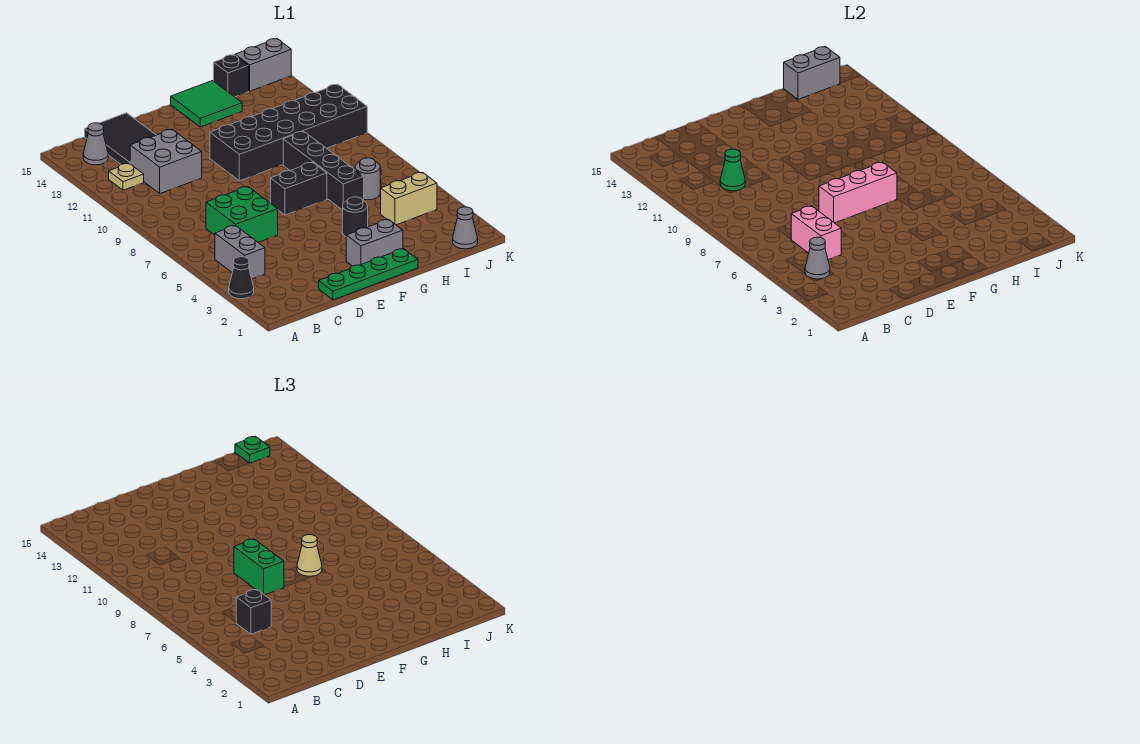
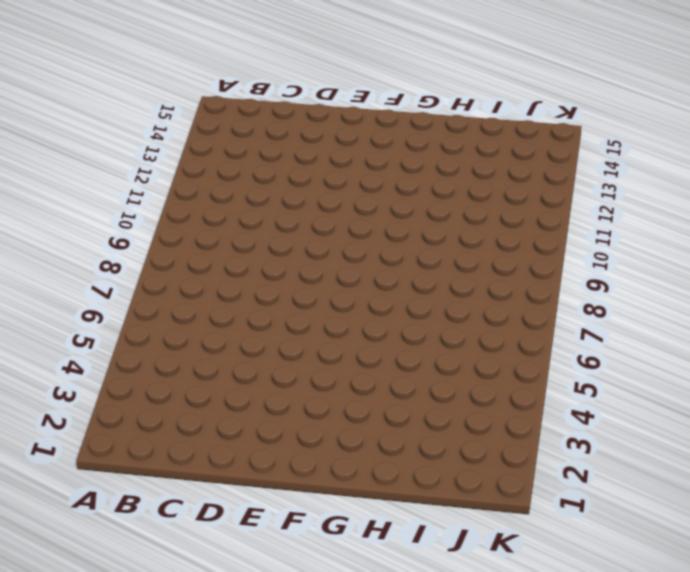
none -> black cone A3 level 1
none -> grey brick B4:B5 level 1
none -> tan plate B12 level 1

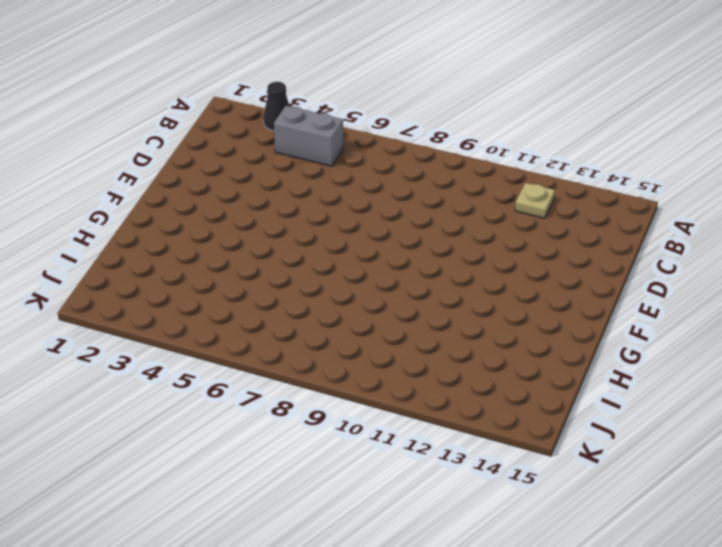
none -> grey cone B14 level 1
none -> green brick C6:D7 level 1
none -> grey brick C11:D12 level 1

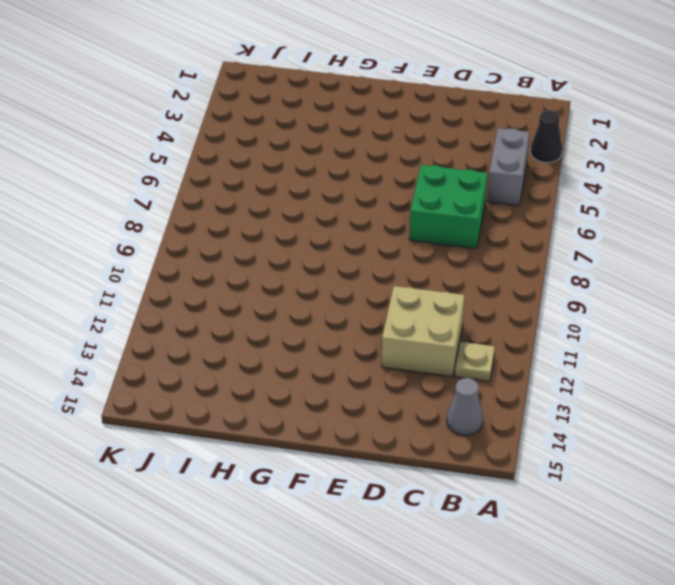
tan brick C11:D12 level 1 -> grey brick C11:D12 level 1
none -> black tile C13:D15 level 1
none -> green plate D1:G1 level 1
none -> grey brick F2:G2 level 1

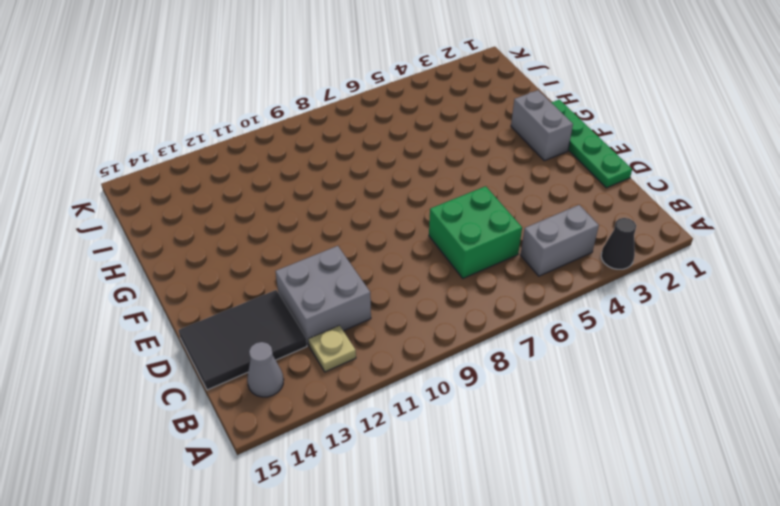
none -> black brick F7:G7 level 1
none -> black brick F10:K11 level 1
none -> black round brick G4 level 1

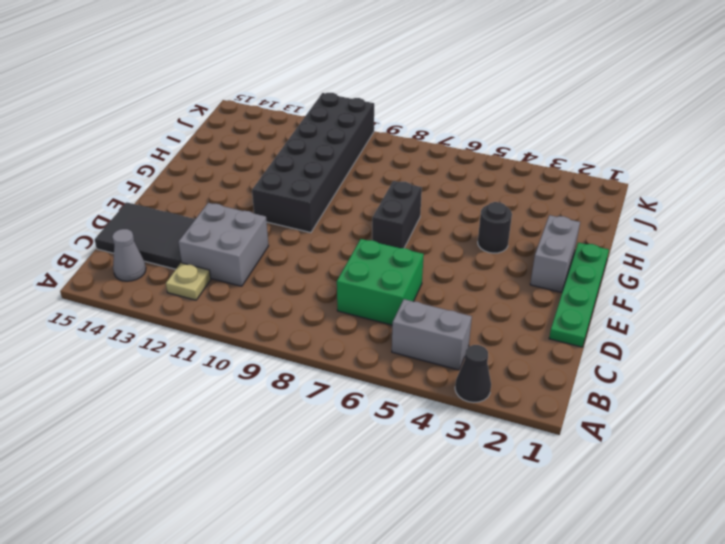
none -> green tile G14:H15 level 1
none -> black brick H6:H9 level 1
none -> tan brick I4:J4 level 1

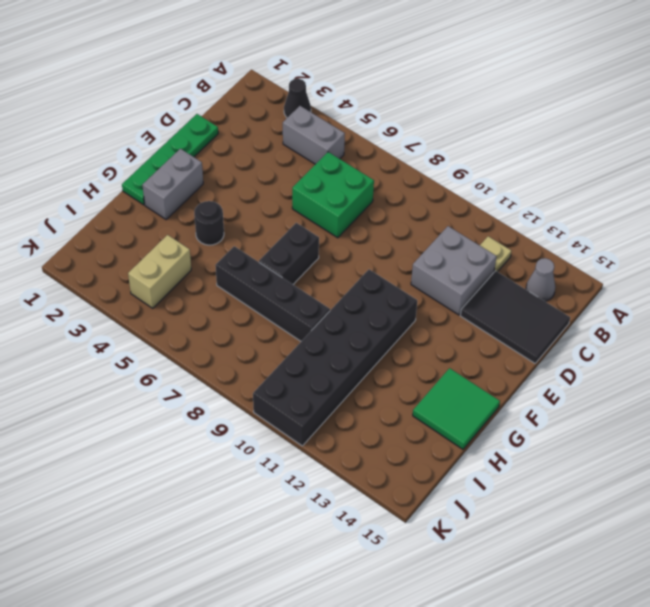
none -> grey round brick I6 level 1
none -> black brick I15 level 1
none -> grey cone J1 level 1

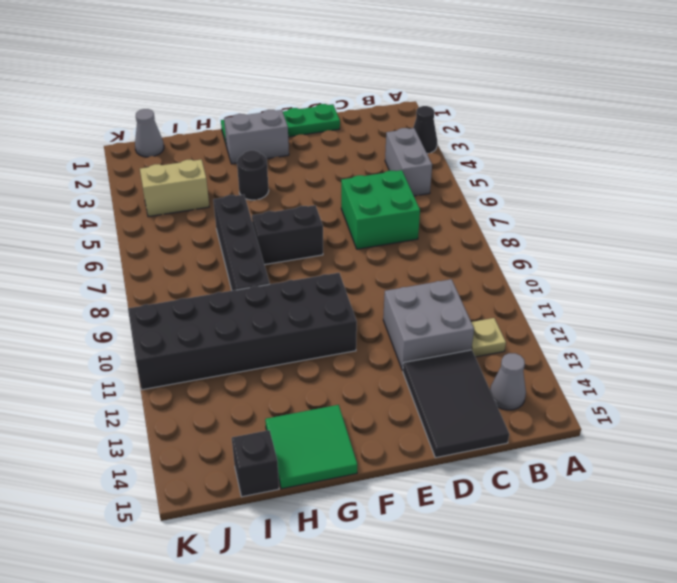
none -> grey round brick I6 level 1
none -> grey brick J15:K15 level 1
none -> grey cone B4 level 2

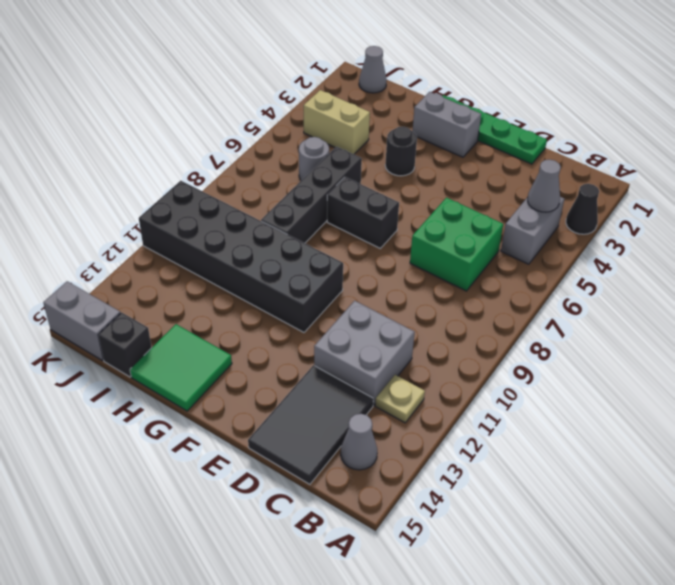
none -> pink brick C5:C6 level 2
none -> green cone C11 level 2
none -> pink brick E7:G7 level 2

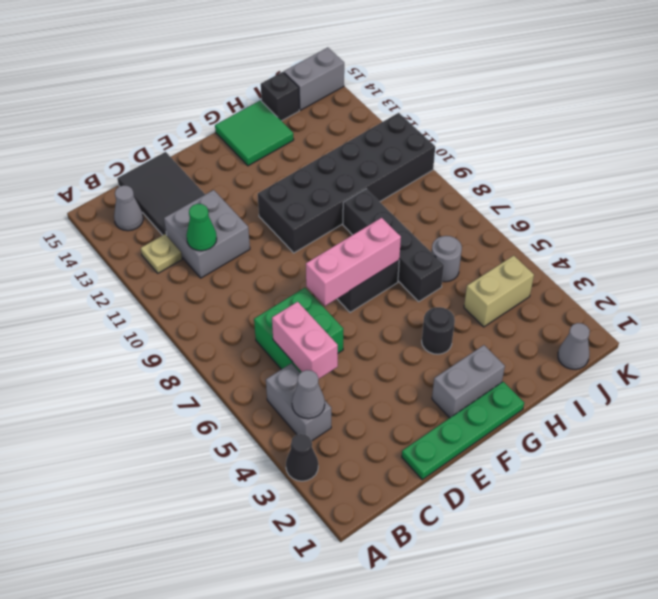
none -> grey brick I15:J15 level 2
none -> black brick C5 level 3
none -> green brick E7:E8 level 3

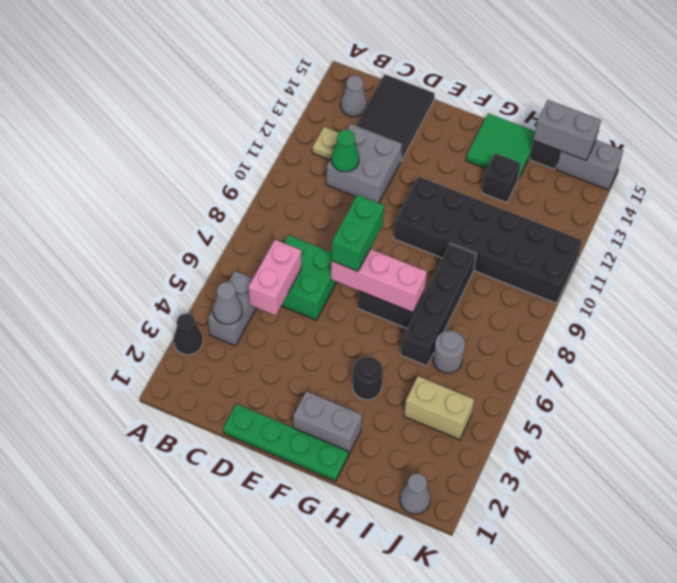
black brick H13 level 1 -> black brick C5 level 3
none -> tan cone G7 level 3
none -> green plate J15 level 3

